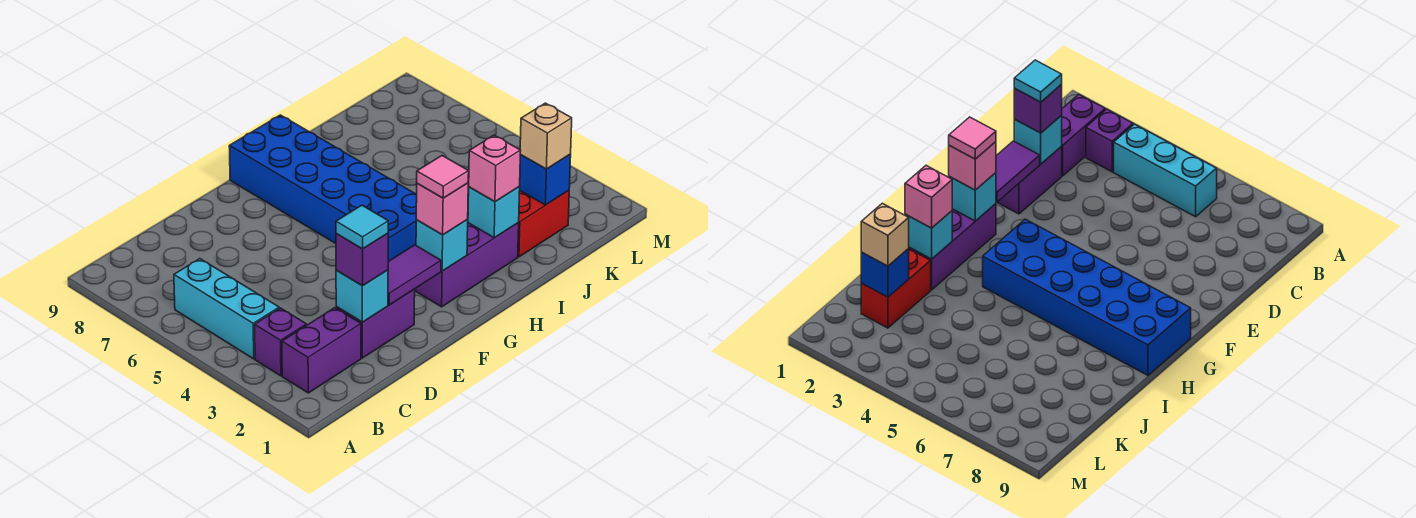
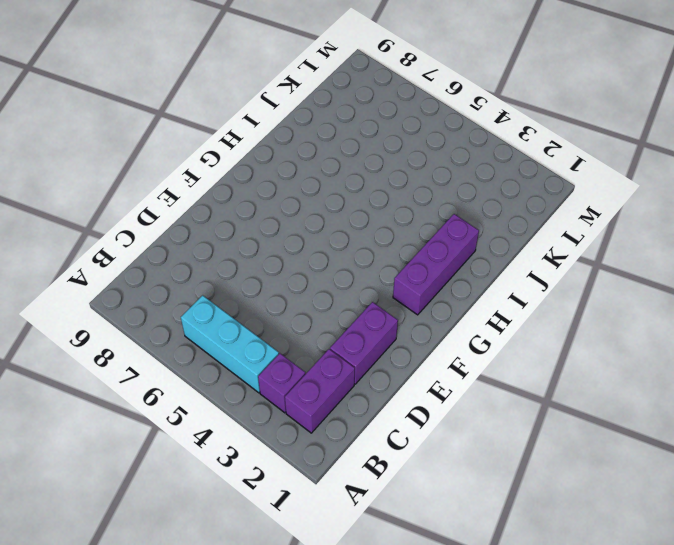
none -> blue brick G4:H9 level 1
none -> red brick J2:K2 level 1
none -> cyan brick D2 level 2

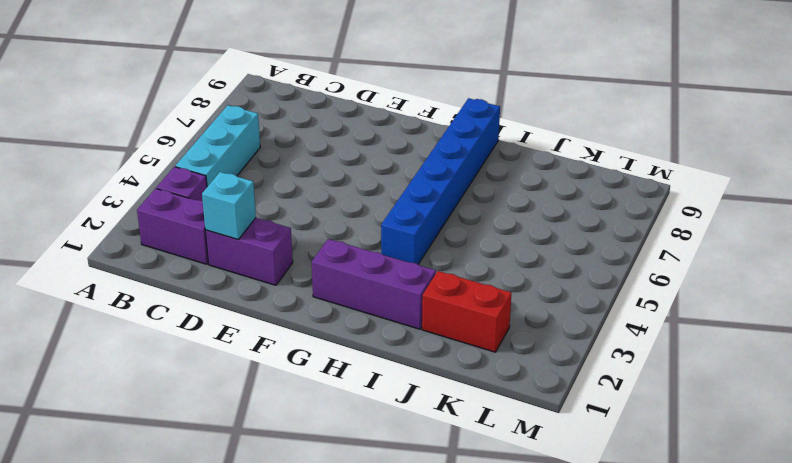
blue brick H4:H9 level 1 -> blue brick G4:H9 level 1
none -> purple tile E2:F2 level 2
none -> cyan brick G2 level 2
none -> cyan brick I2 level 2

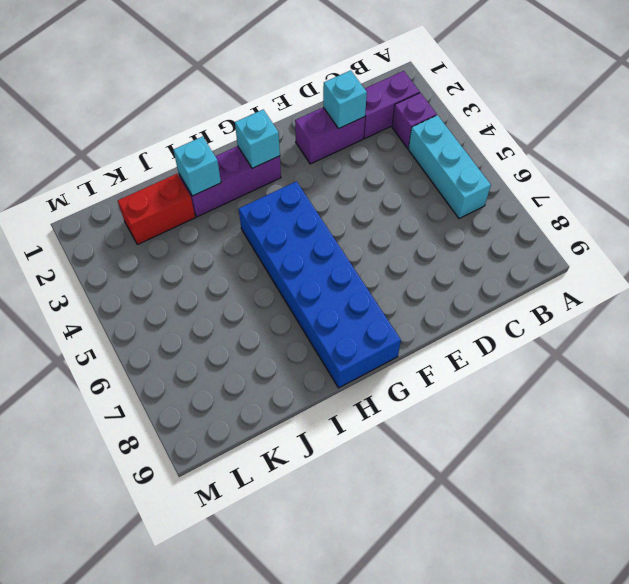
none -> purple tile E2:F2 level 2
none -> blue brick K2 level 2
none -> purple brick D2 level 3

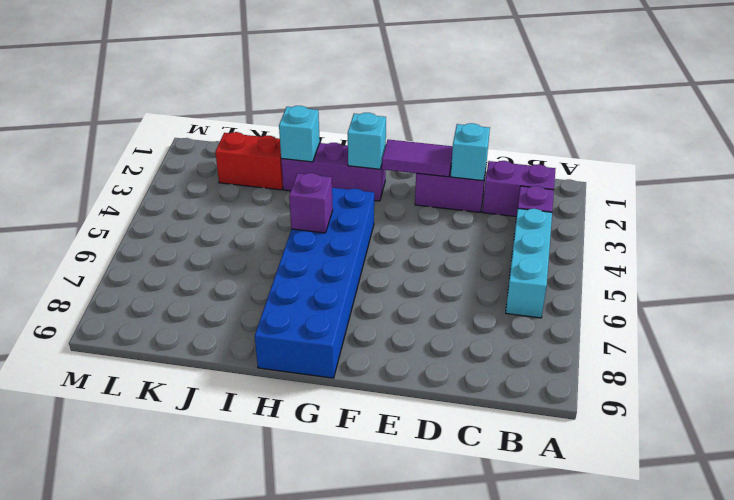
purple brick H5 level 2 -> purple brick D2 level 3
none -> blue brick K2 level 2
none -> pink brick G2 level 3
none -> pink brick I2 level 3

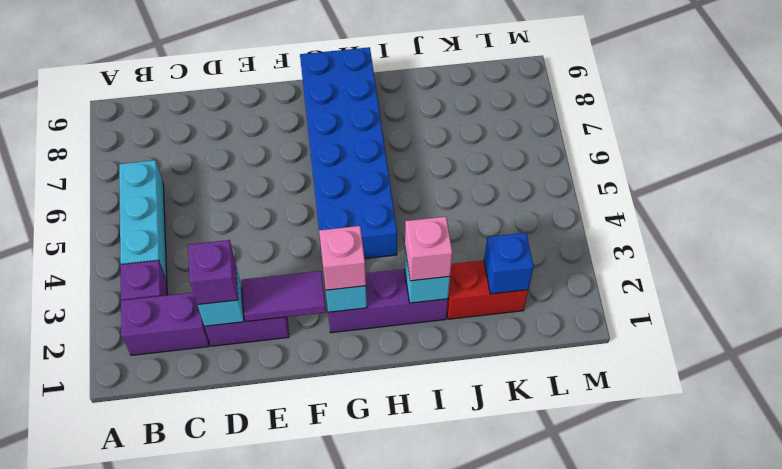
none -> tan brick K2 level 3
none -> cyan tile D2 level 4
none -> pink tile G2 level 4

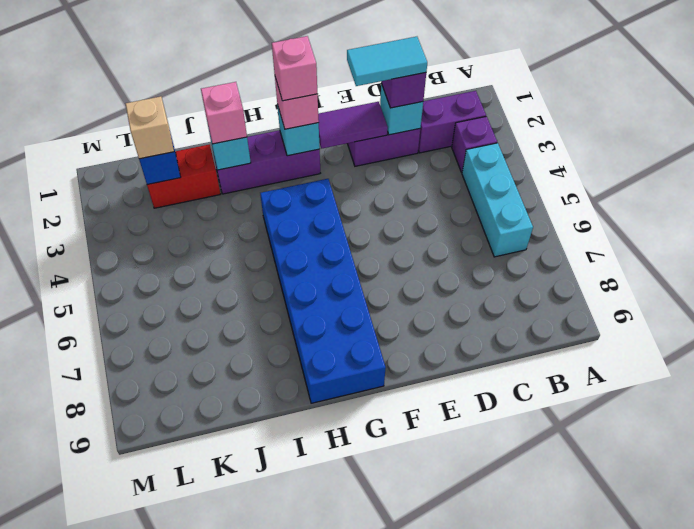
cyan tile D2:E2 level 4 -> cyan tile D2 level 4
pink brick G2 level 4 -> pink tile G2 level 4

